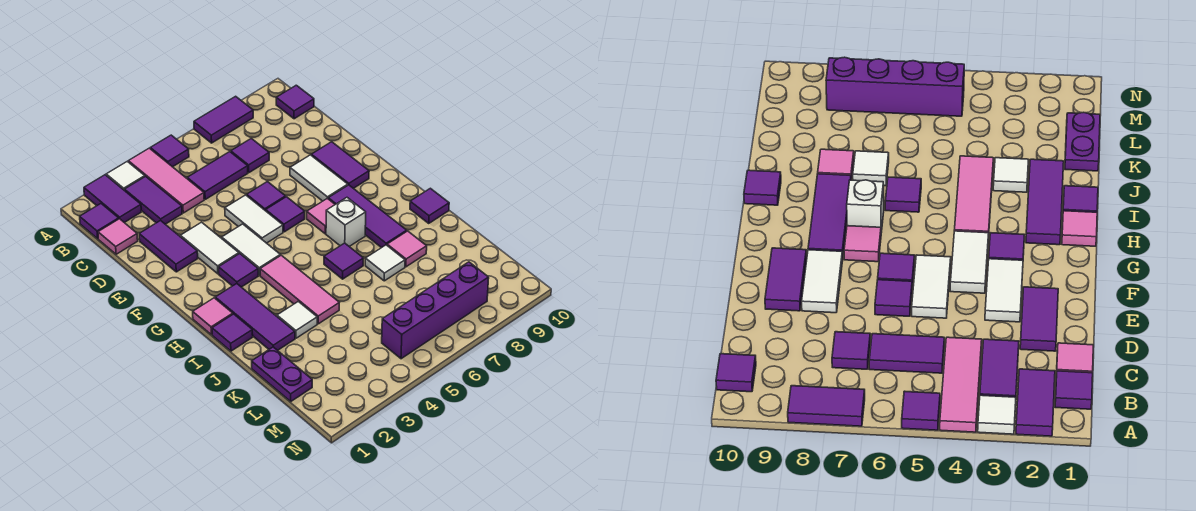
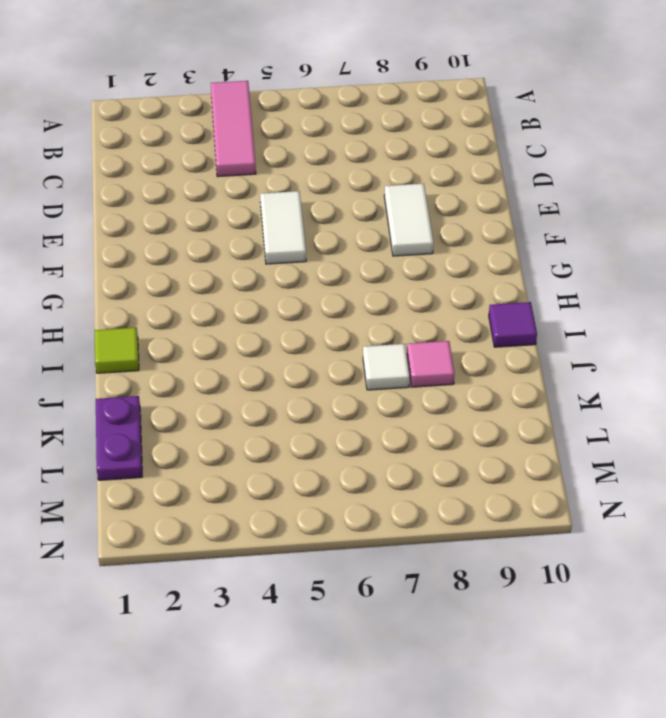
lime tile I1 level 1 -> purple tile I1 level 1
none -> purple tile A2:B2 level 1
none -> white tile A3 level 1
none -> purple tile A5 level 1
none -> purple tile A7:A8 level 1

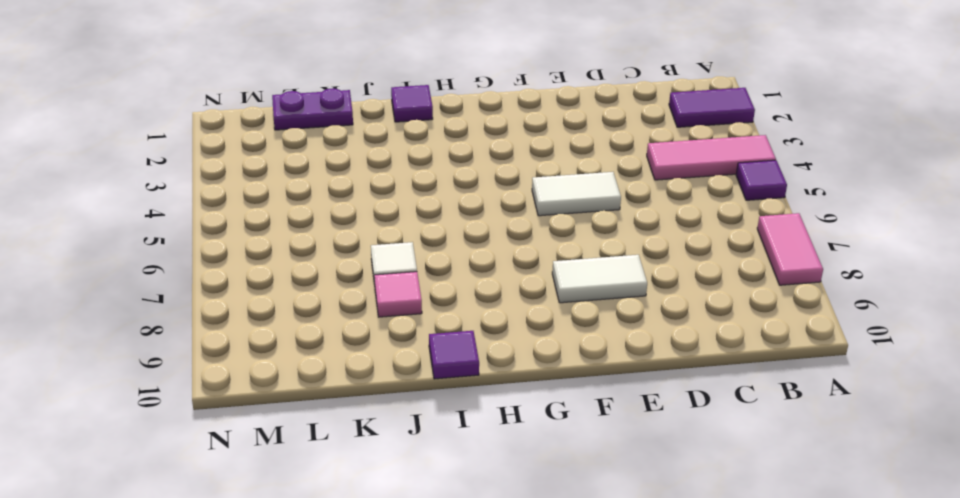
pink tile A7:A8 level 1 -> purple tile A7:A8 level 1
none -> white tile A3 level 1
none -> purple tile B1 level 1
none -> purple tile B3:C3 level 1
none -> purple tile B10 level 1

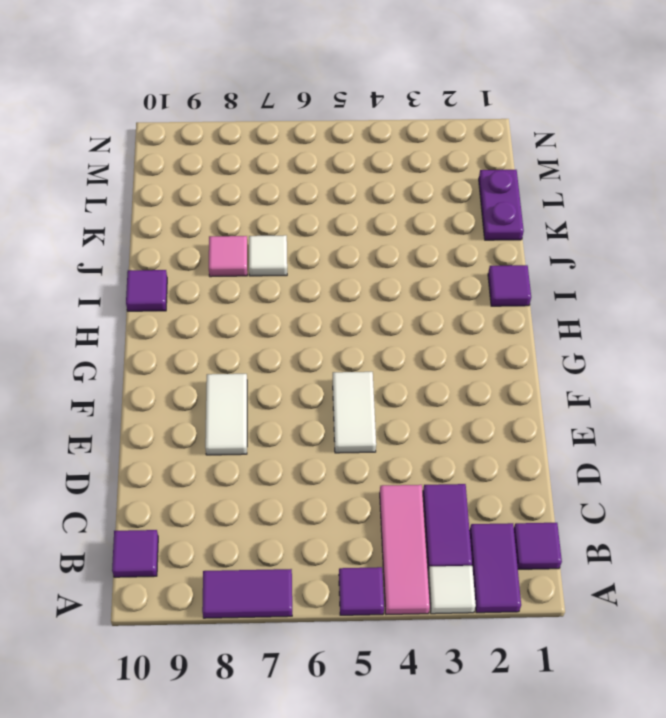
none -> pink tile C1 level 1
none -> purple tile C5:C6 level 1
none -> purple tile C7 level 1
none -> purple tile D2:E2 level 1

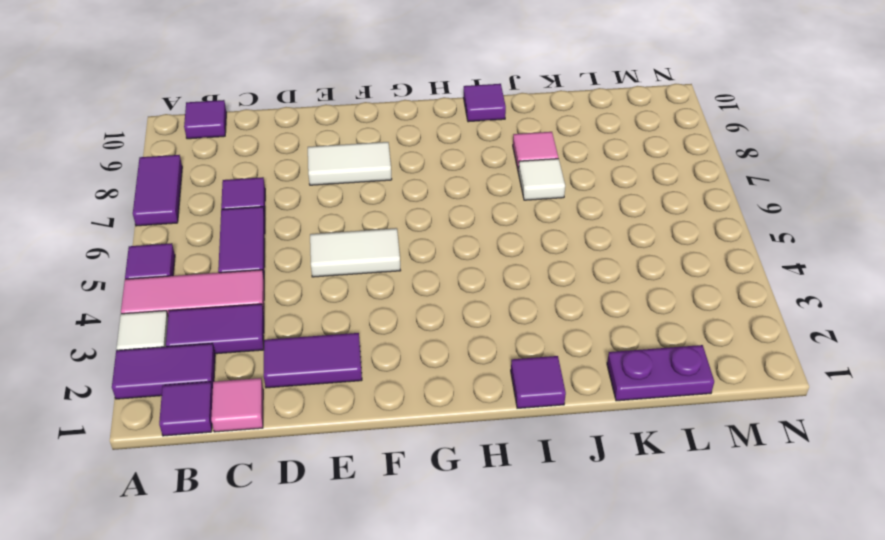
none -> white tile E3:F3 level 1
none -> purple tile E6 level 1
none -> purple tile E9:F9 level 1
none -> white tile F4:G4 level 1

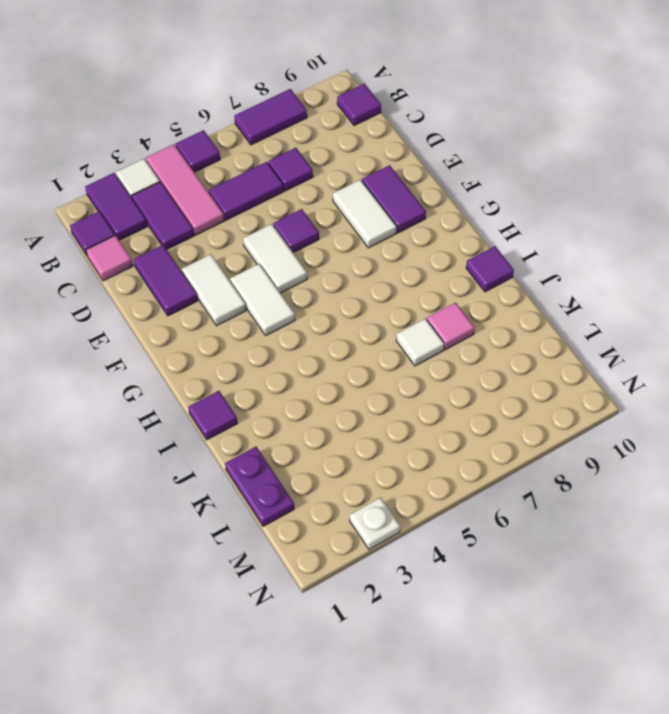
white plate N3 level 1 -> none
none -> purple tile F6 level 1
none -> purple tile G3 level 1
none -> pink tile G7 level 1
none -> purple tile G8:I8 level 1

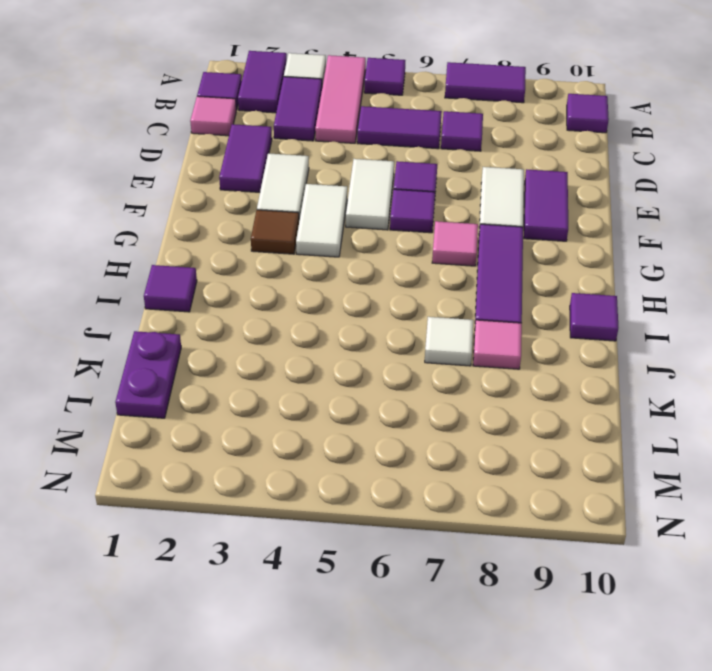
brown tile G3 level 1 -> purple tile G3 level 1
none -> pink tile H1 level 1
none -> purple tile H2:J2 level 1
none -> pink tile H4:J4 level 1
none -> white brick H7 level 1

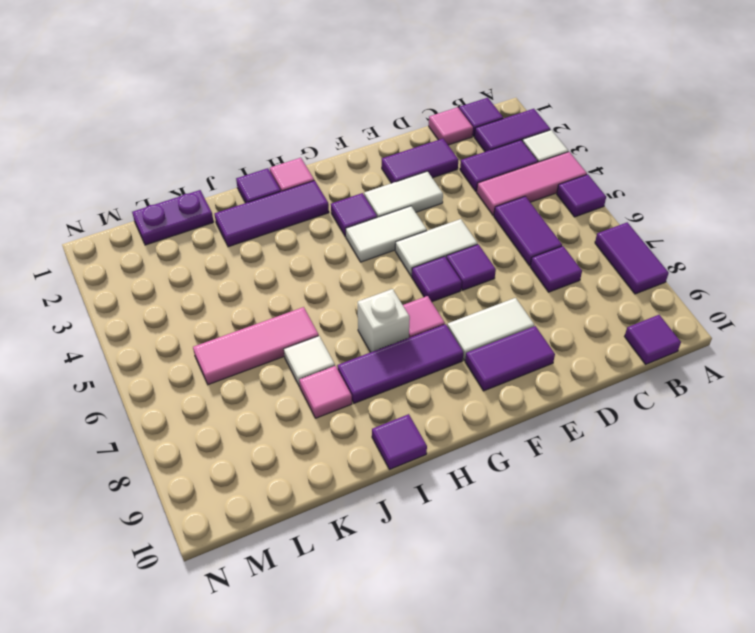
pink tile J6:L6 level 1 -> pink tile H4:J4 level 1
none -> purple tile I6 level 1
none -> white tile J3 level 1
none -> purple brick M5:M8 level 1

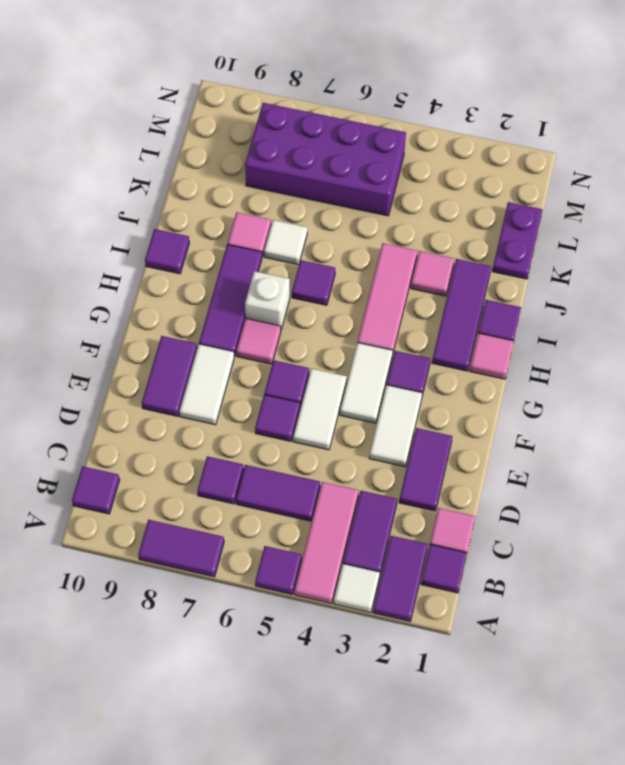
pink tile J3 level 1 -> white tile J3 level 1
purple brick L5:M8 level 1 -> purple brick M5:M8 level 1

